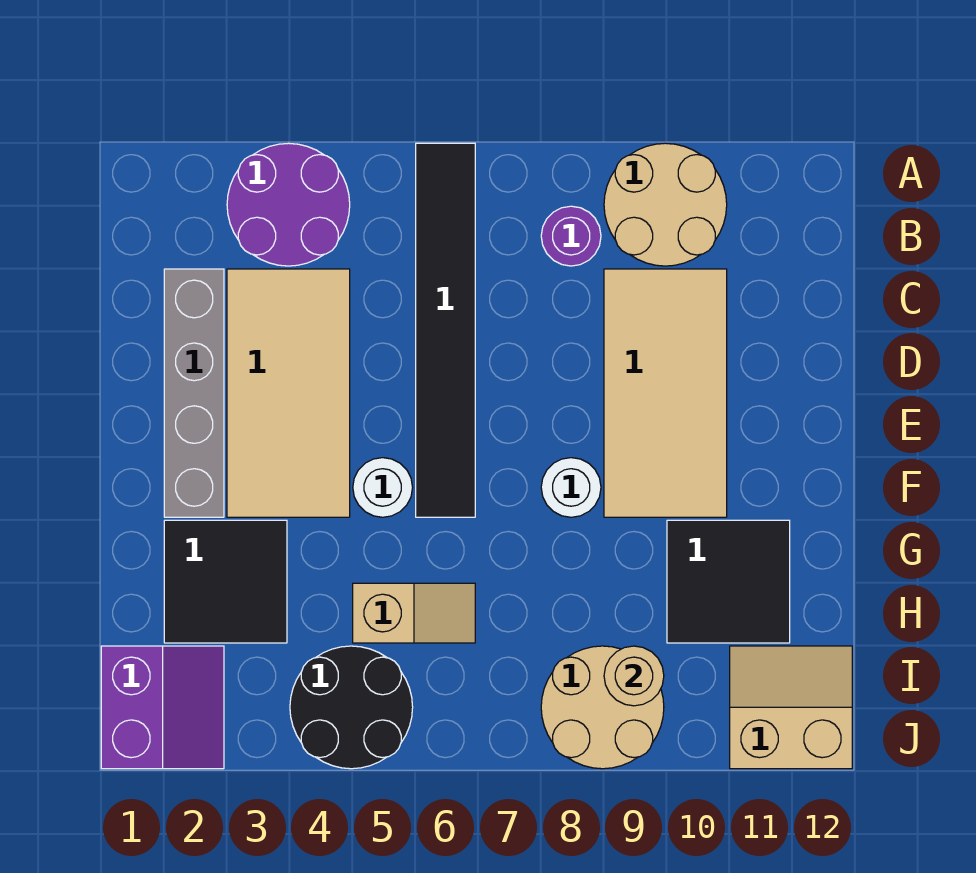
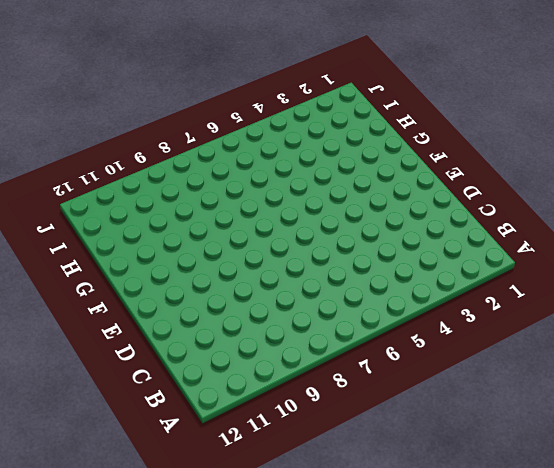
none -> purple round brick A3:B4 level 1
none -> black tile A6:F6 level 1
none -> tan round brick A9:B10 level 1

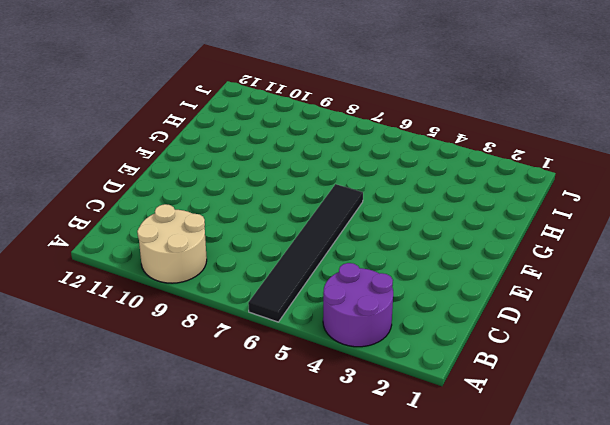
none -> purple round brick B8 level 1
none -> grey brick C2:F2 level 1
none -> tan tile C3:F4 level 1

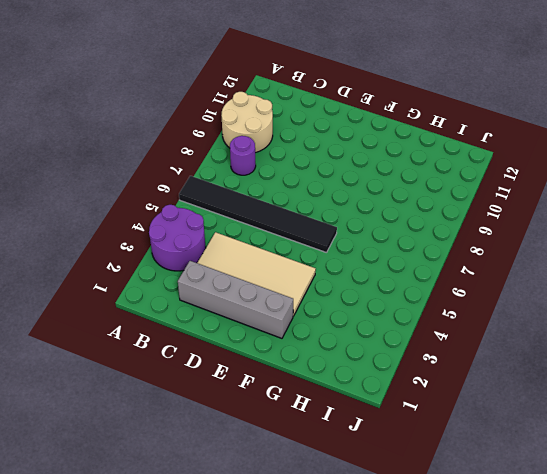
none -> tan tile C9:F10 level 1
none -> white round brick F5 level 1
none -> white round brick F8 level 1

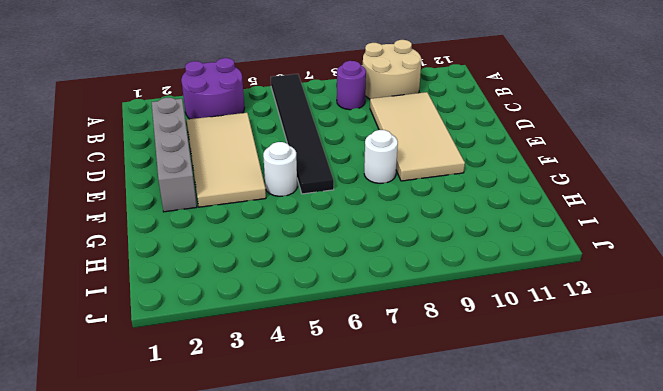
none -> black tile G2:H3 level 1
none -> black tile G10:H11 level 1
none -> tan slope H5:H6 level 1 top 5

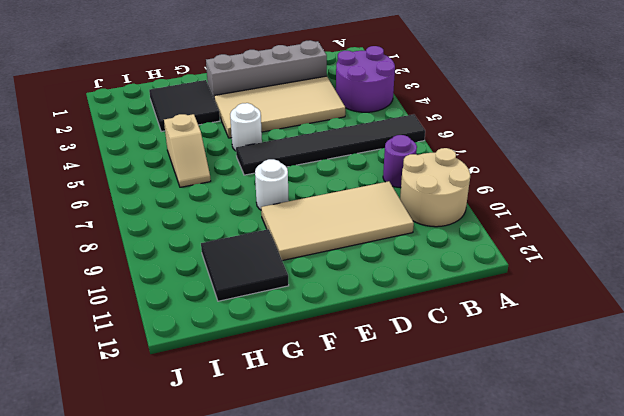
none -> purple slope I1:J2 level 1 top 1
none -> black round brick I4:J5 level 1
none -> tan round brick I8:J9 level 1

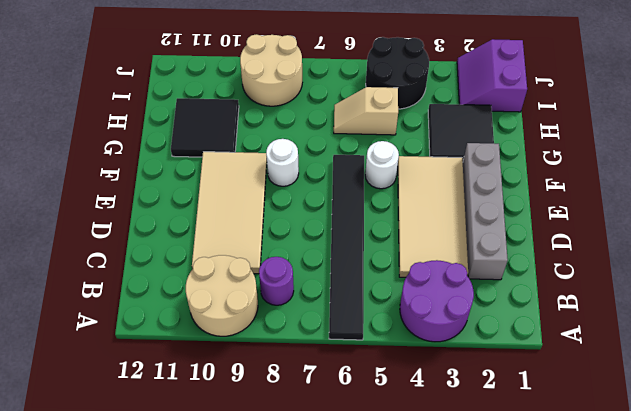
none -> tan slope I11:J12 level 1 top J
none -> tan round brick I9 level 2

